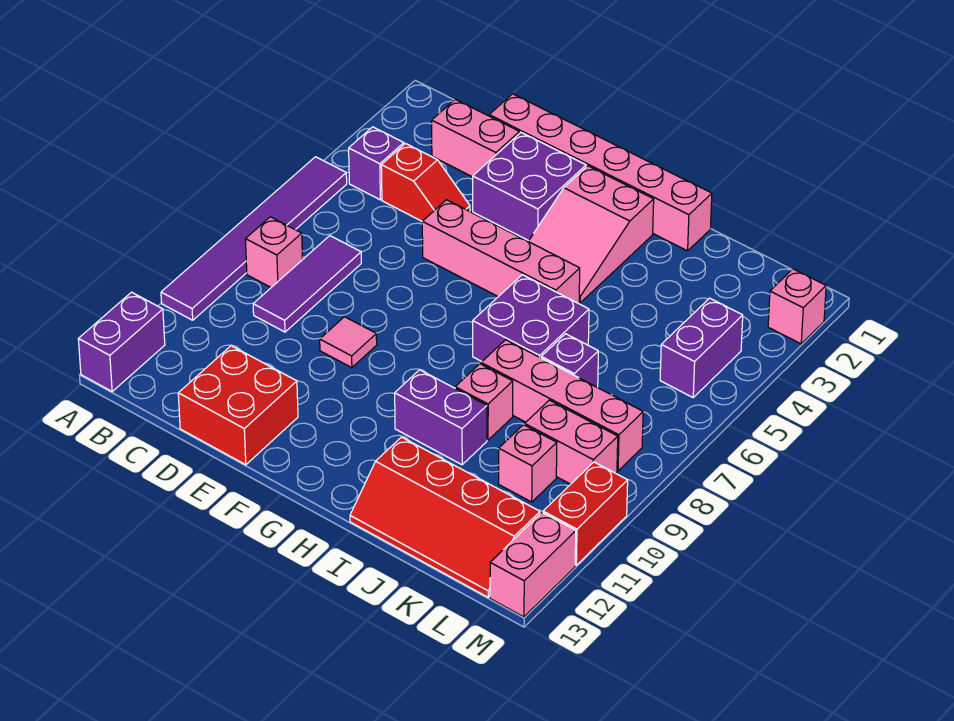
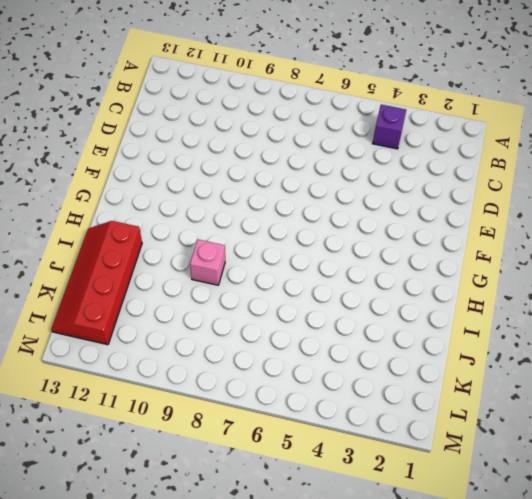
none -> purple tile A5:A10 level 1
none -> purple brick A12:A13 level 1
none -> pink brick B8 level 1

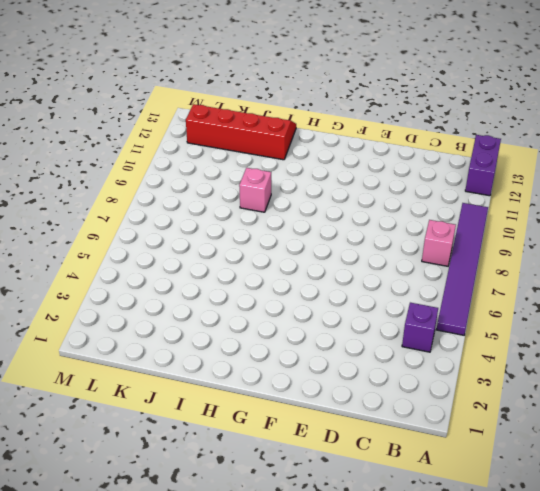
none -> pink brick C2:D2 level 1
none -> red slope C4:D4 level 1 top C
none -> purple tile C7:C9 level 1

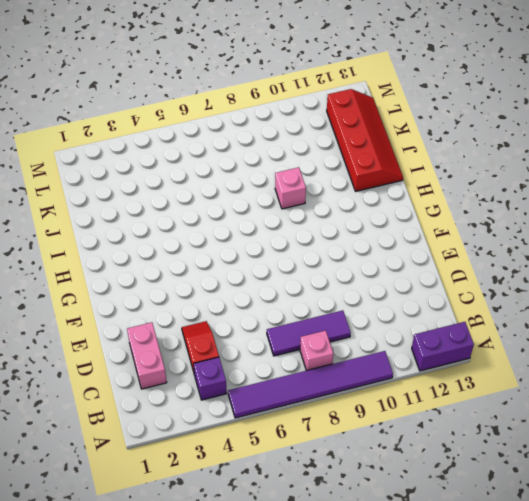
none -> pink brick D1:I1 level 1
none -> red brick D12:E13 level 1
none -> purple brick E2:F3 level 1

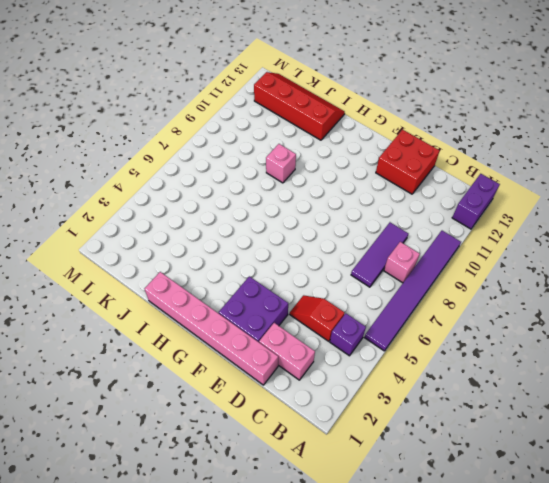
none -> pink brick E5:H5 level 1
none -> pink tile E9 level 1
none -> pink slope G2:H4 level 1 top 2

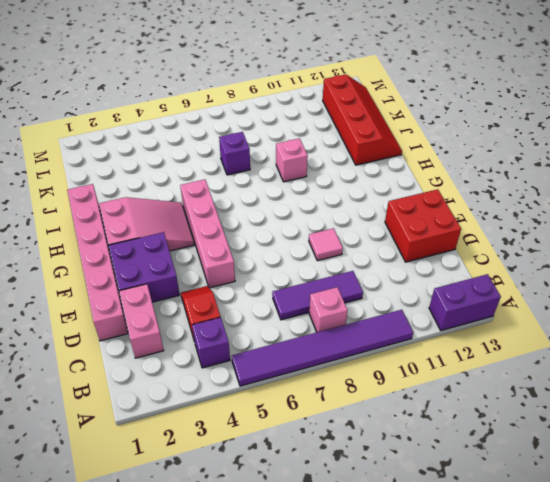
none -> purple brick H6:I7 level 1
none -> purple brick H10:I10 level 1
none -> pink brick I8:L8 level 1

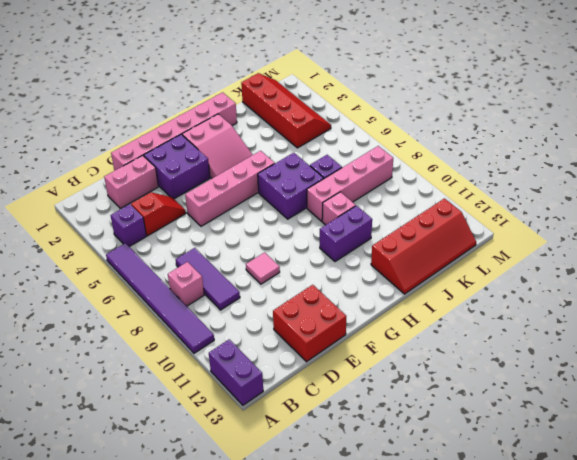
red slope K1:L4 level 1 top K -> purple brick L4:L5 level 1
none -> pink brick K9:L9 level 1
none -> pink brick K10 level 1
none -> pink brick M2 level 1

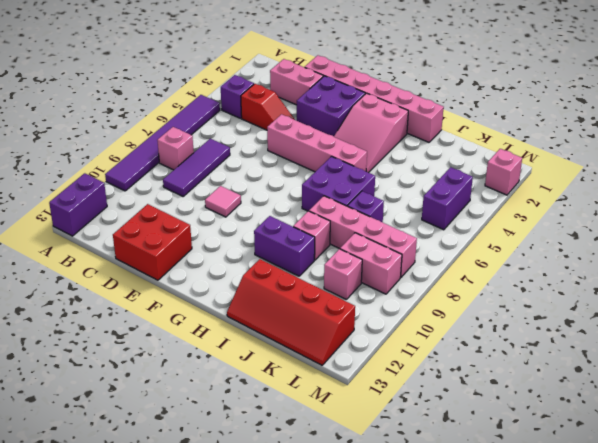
none -> red brick M10:M11 level 1
none -> pink brick M12:M13 level 1

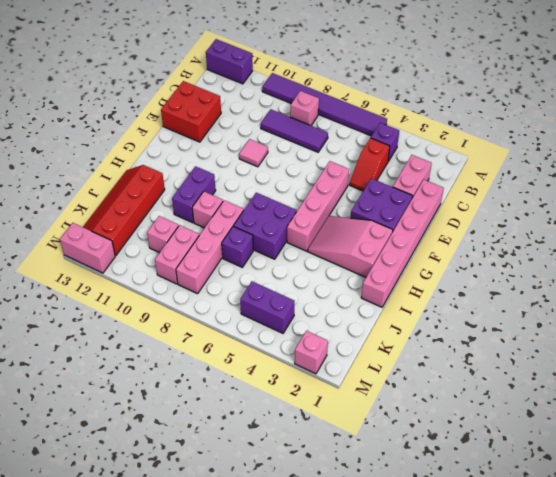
none -> red brick M10:M11 level 1

